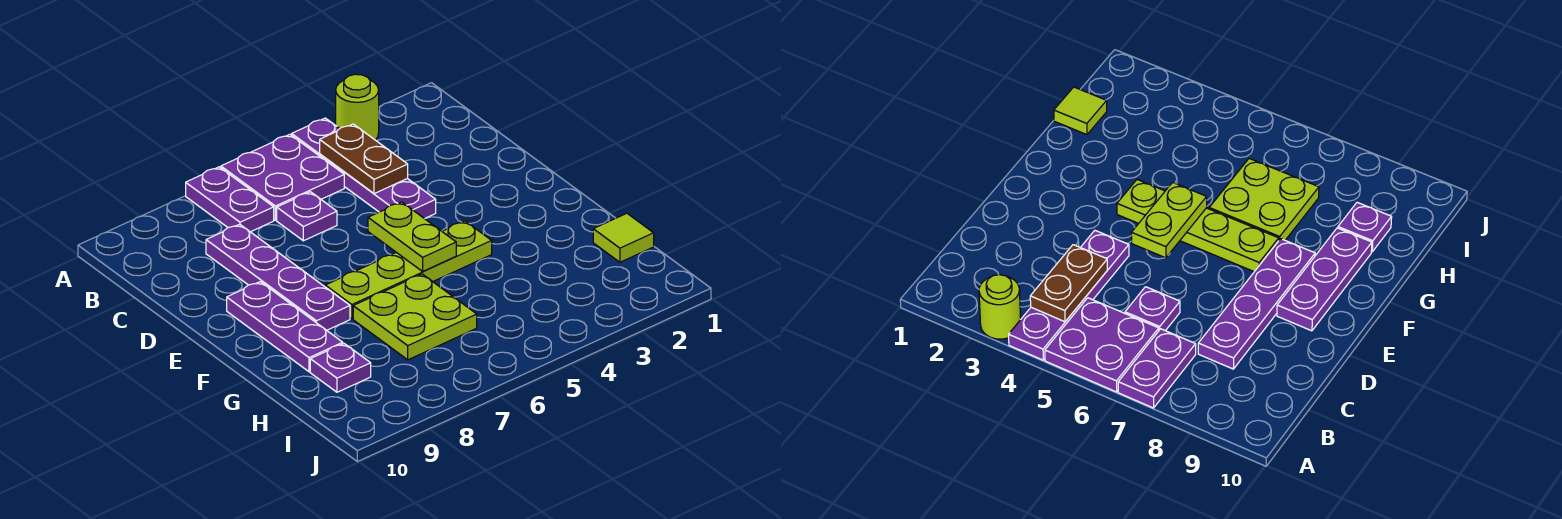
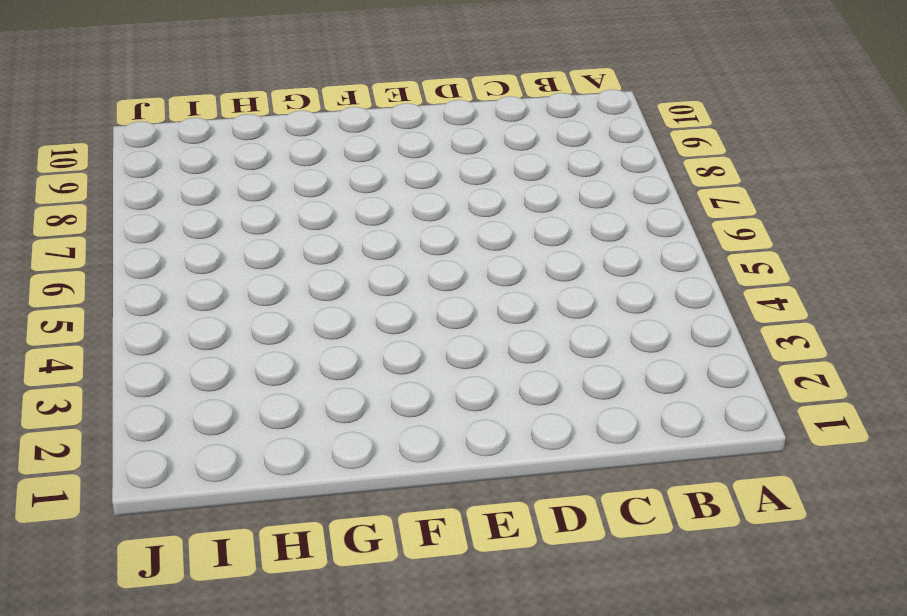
none -> lime round brick A3 level 1
none -> purple plate A4:D4 level 1
none -> purple plate A5:B6 level 1

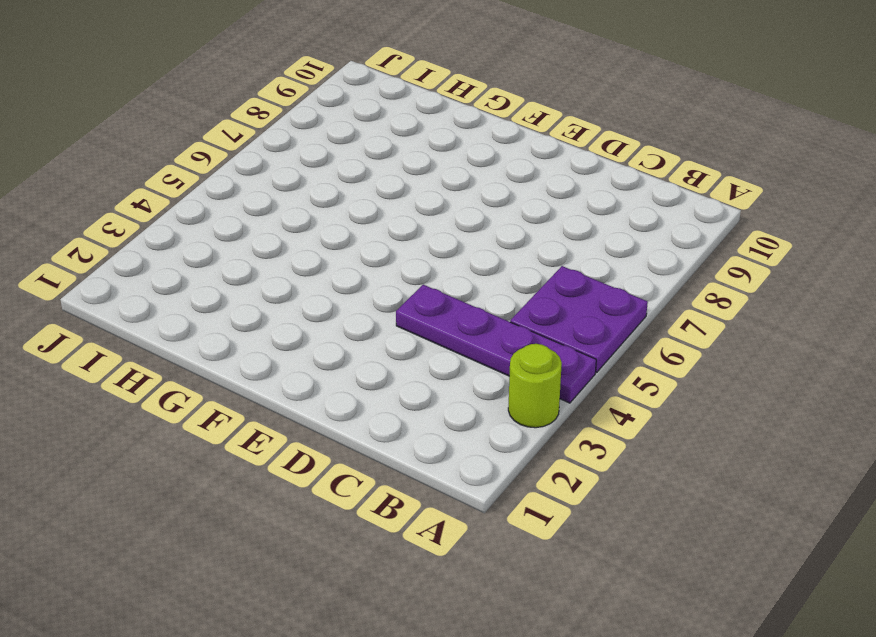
none -> purple plate A7:B7 level 1
none -> purple plate C6 level 1
none -> purple plate C8:F8 level 1

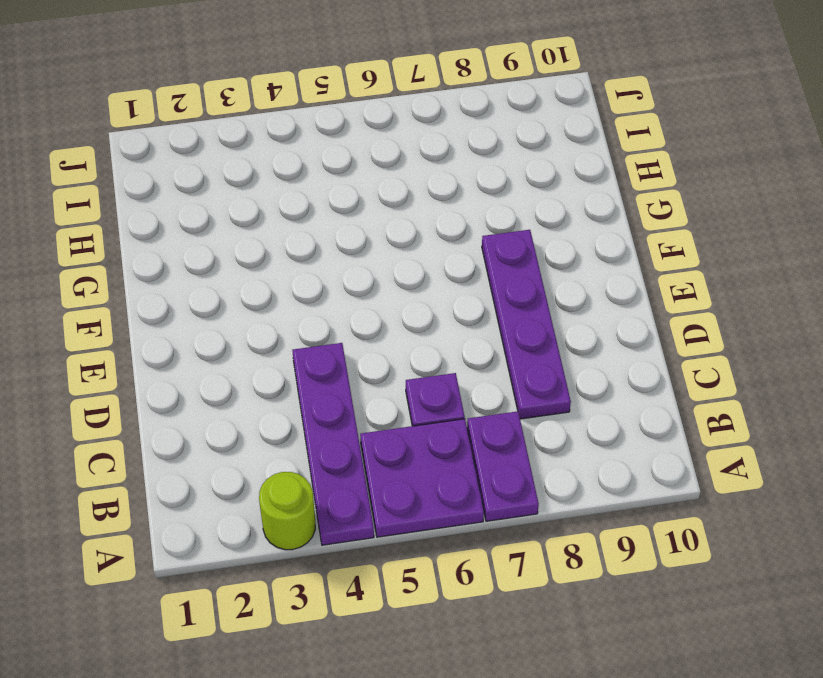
none -> purple plate E9:G9 level 1
none -> lime plate F4:F7 level 1
none -> lime plate G6:H7 level 1

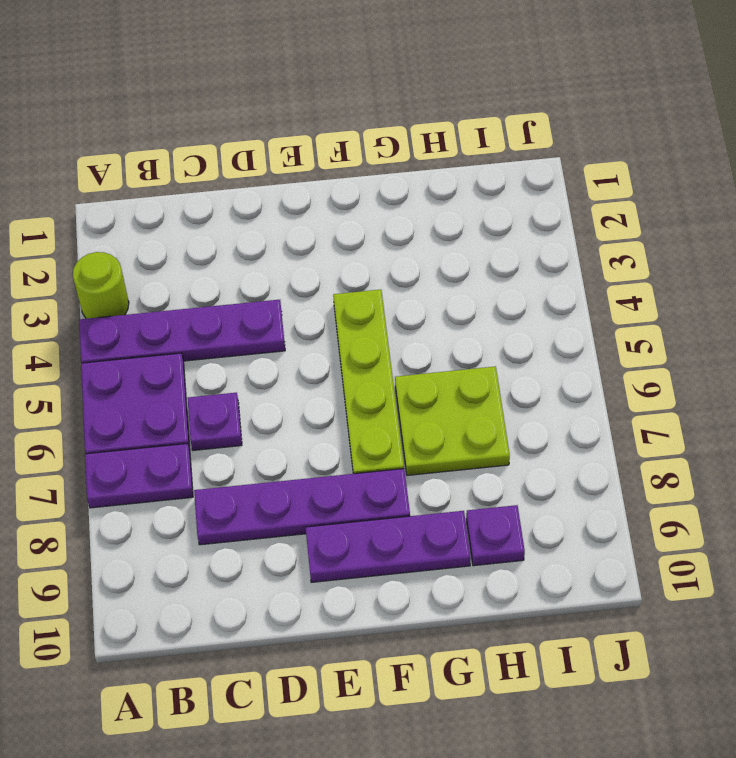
none -> lime tile H1 level 1
none -> brown plate B4:C4 level 2
none -> lime plate E5:F5 level 2

